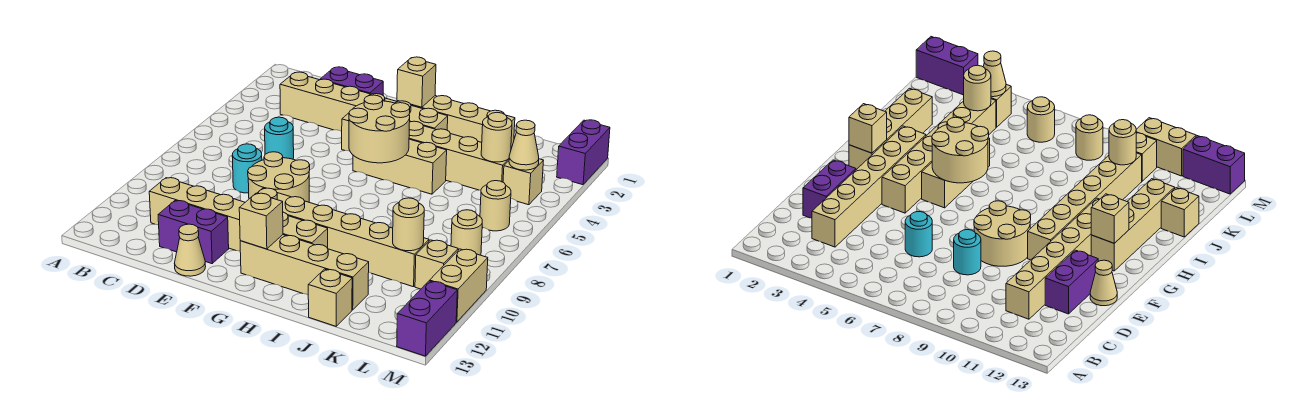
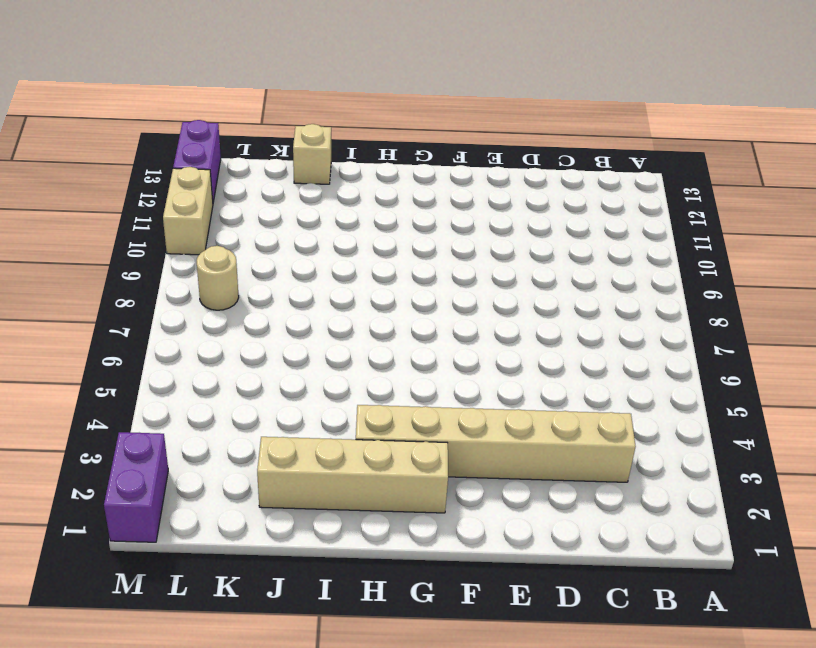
none -> tan brick C11:H11 level 1
none -> purple brick D2:E2 level 1
none -> cyan round brick D6 level 1

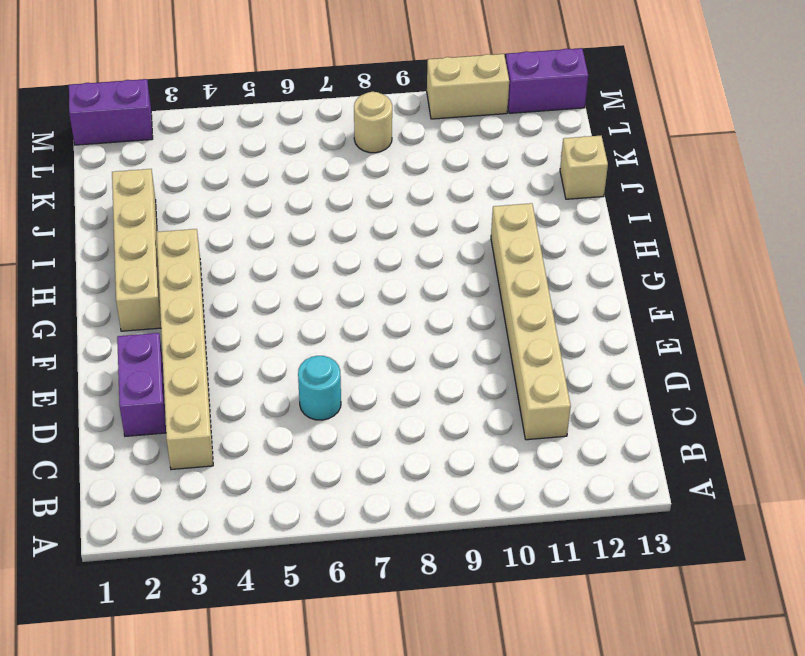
none -> cyan round brick D8 level 1
none -> purple brick D12:E12 level 1
none -> tan round brick E8:F9 level 1

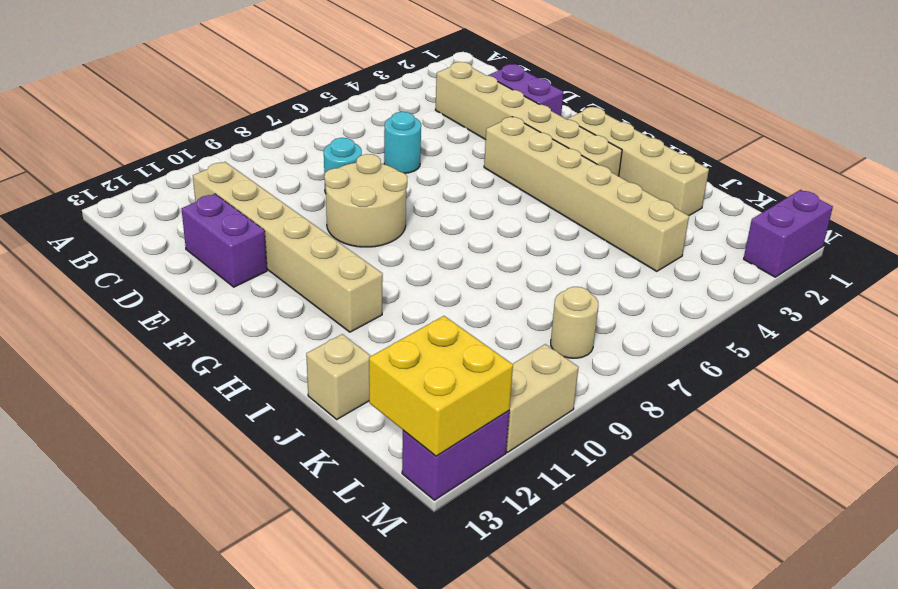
yellow brick L12:M13 level 2 -> none
none -> tan cone E13 level 1
none -> tan brick F10:K10 level 1
none -> tan brick G5:I5 level 1

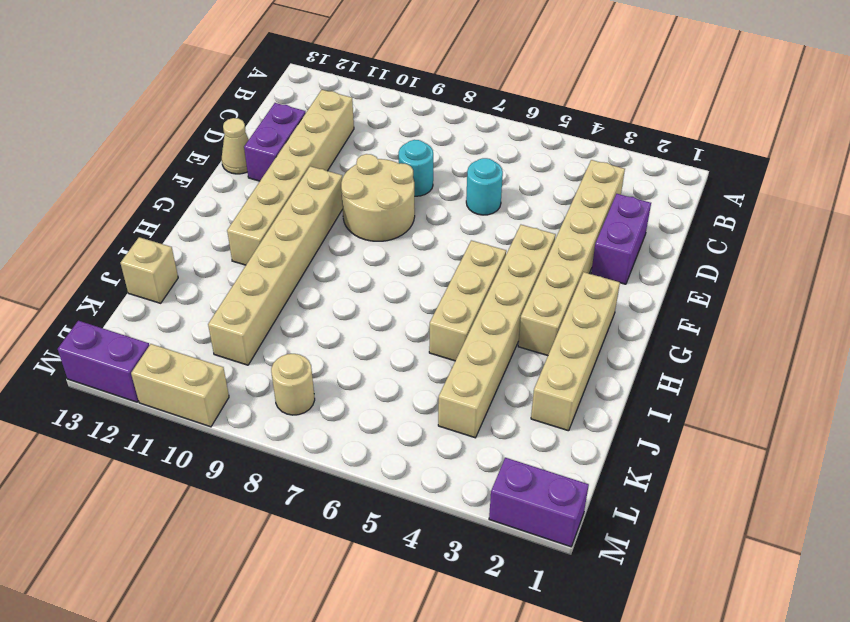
none -> tan brick G12:J12 level 1
none -> tan brick L4 level 1
none -> tan round brick L6 level 1

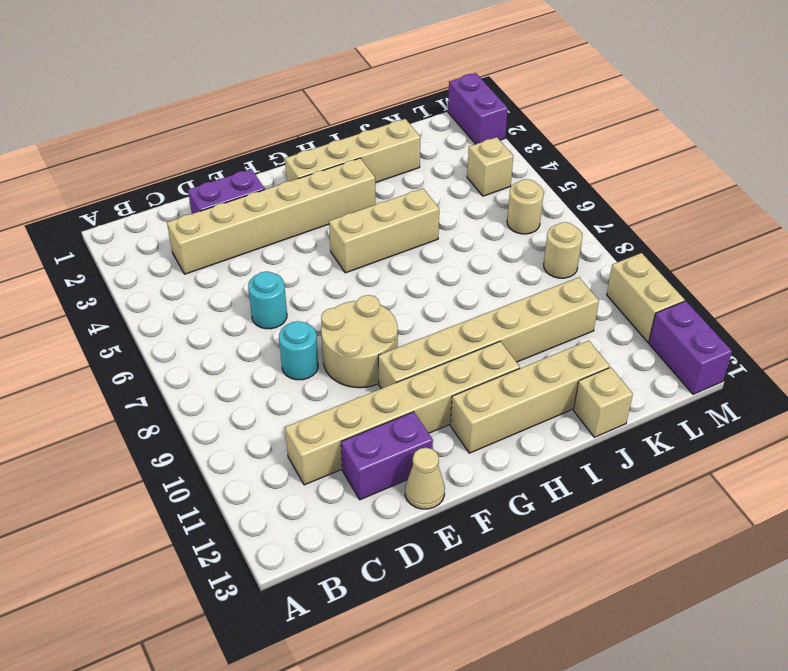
none -> tan brick F4:K4 level 1
none -> tan brick L10 level 1
none -> tan brick G2 level 2

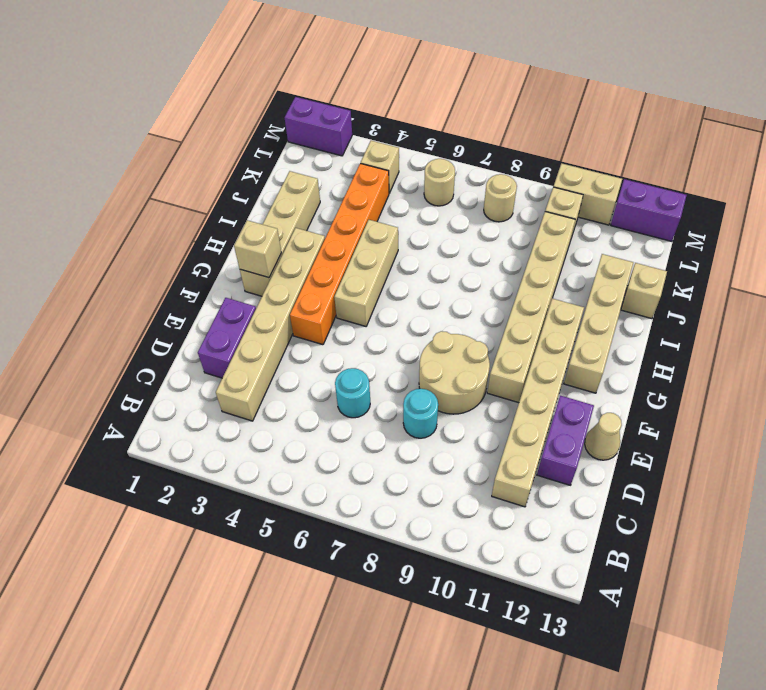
orange brick F4:K4 level 1 -> tan brick F4:K4 level 1
none -> tan round brick G5:H6 level 2
none -> tan brick G12 level 2
none -> tan round brick K4 level 2

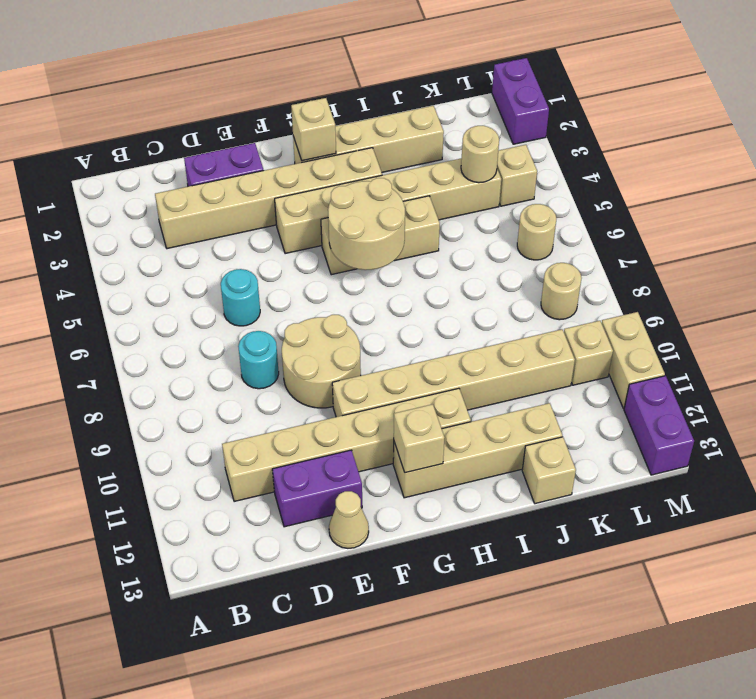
none -> tan round brick K10 level 2
none -> tan cone L4 level 2

